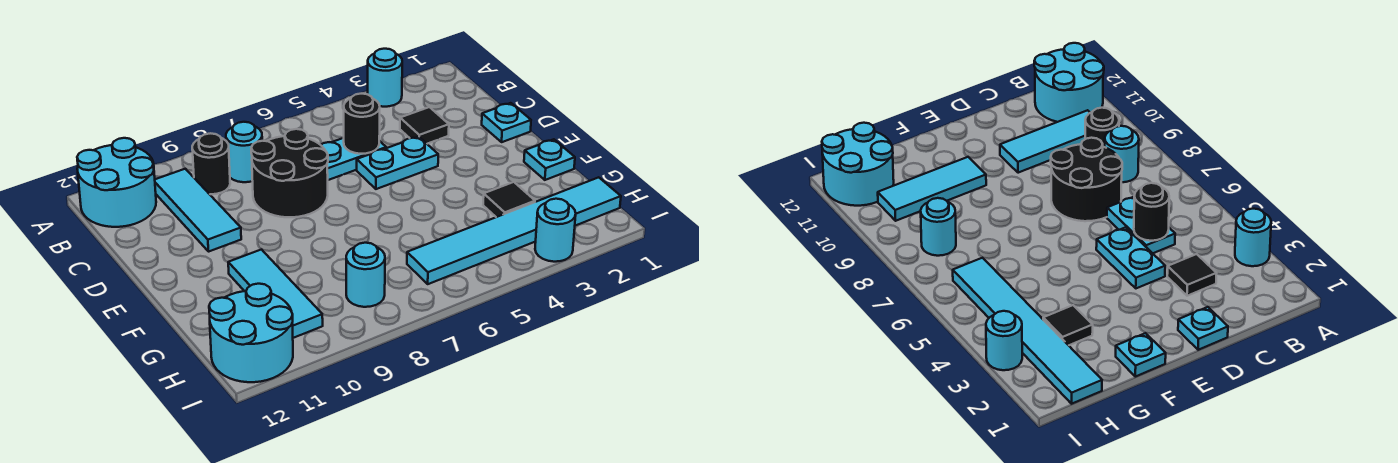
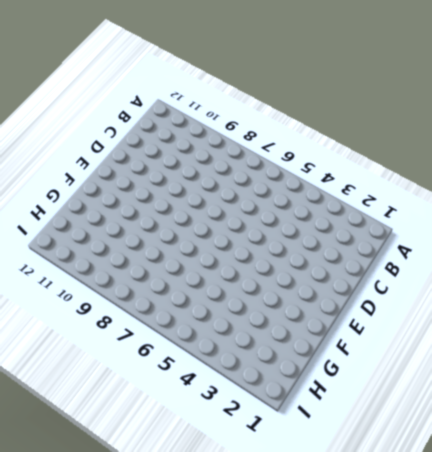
none -> cyan round brick A3 level 1
none -> cyan round brick A11:B12 level 1
none -> cyan round brick B8 level 1

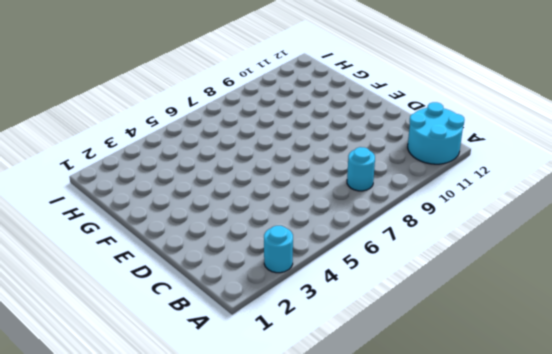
none -> black round brick B9 level 1
none -> cyan tile B10:D10 level 1
none -> black tile C3 level 1

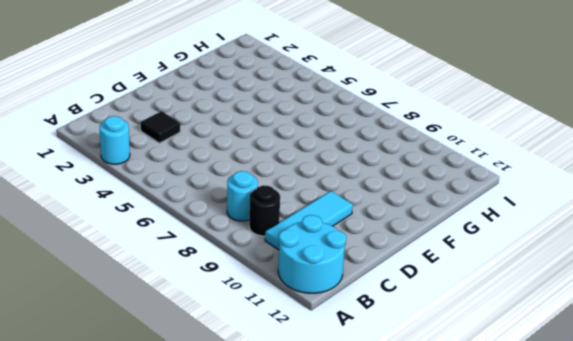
none -> cyan plate C5:C6 level 1
none -> black round brick C7:D8 level 1
none -> cyan plate D1 level 1

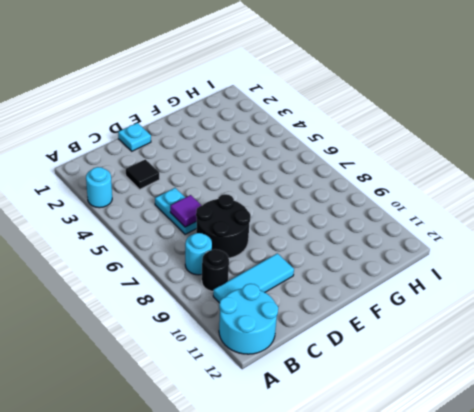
purple tile C6 level 2 -> none
none -> cyan plate D4:D5 level 1
none -> cyan plate F1 level 1
none -> cyan tile F10:H10 level 1

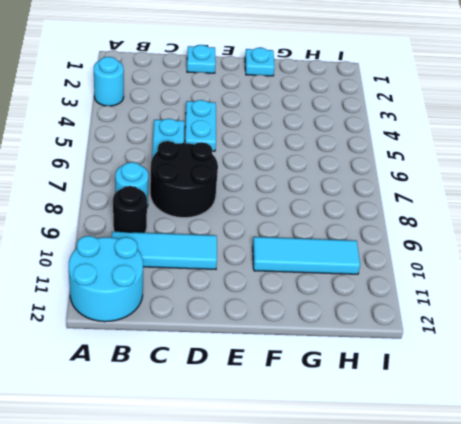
none -> black tile C3 level 1
none -> black tile G3 level 1
none -> cyan tile H1:H6 level 1

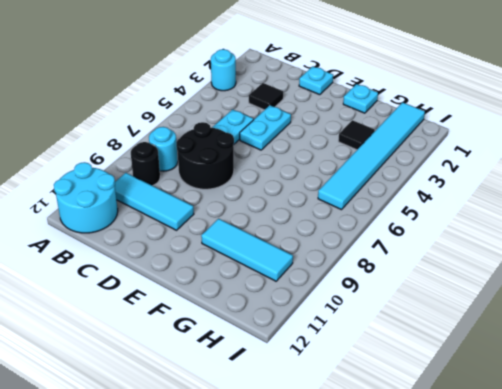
none -> cyan round brick H8 level 1
none -> cyan round brick H11:I12 level 1
none -> cyan round brick I3 level 1

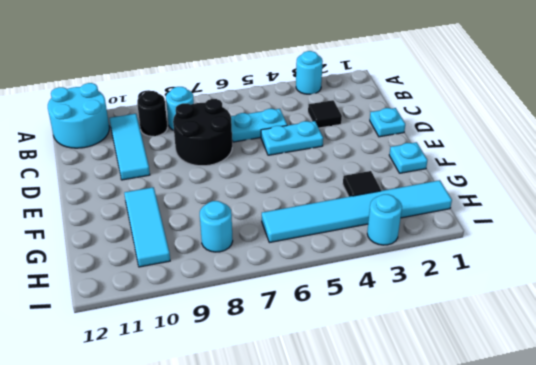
none -> cyan round brick H11:I12 level 1
none -> black round brick C5 level 2

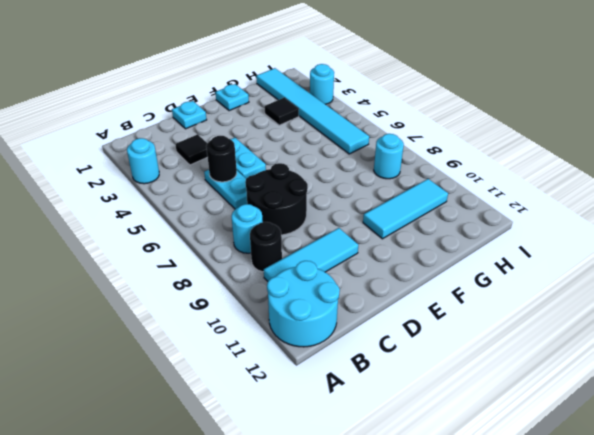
none -> cyan round brick H11:I12 level 1

